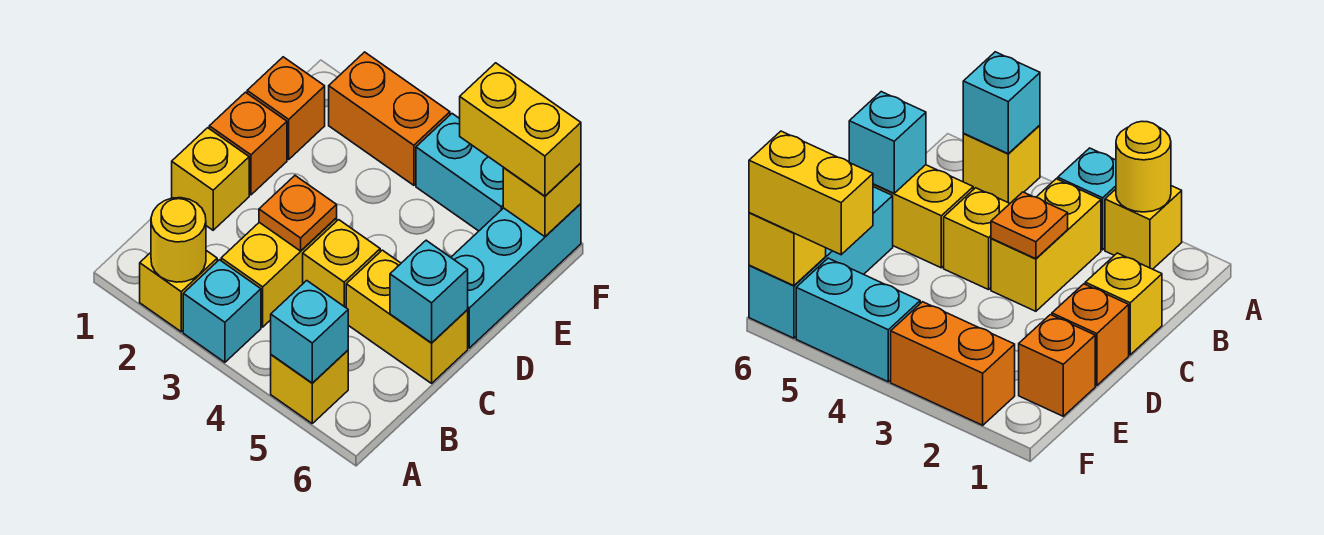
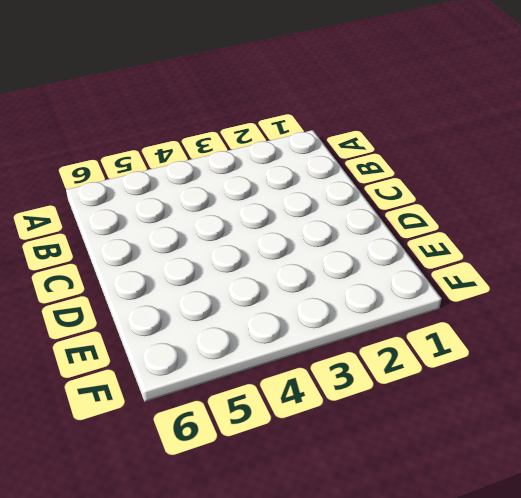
none -> yellow brick A2 level 1
none -> cyan brick A3 level 1
none -> yellow brick A5 level 1

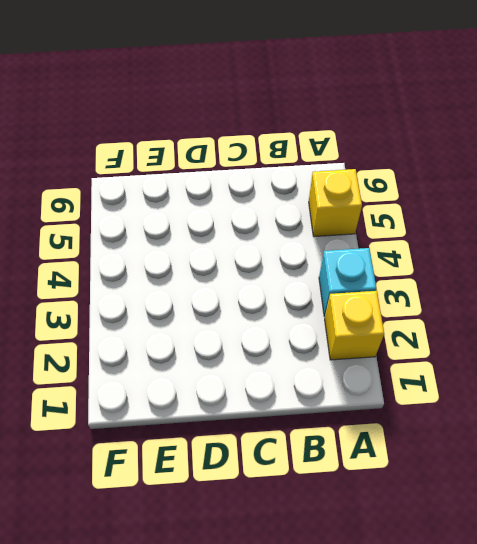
none -> yellow brick B3:C3 level 1
none -> yellow brick C1 level 1
none -> yellow brick C4 level 1

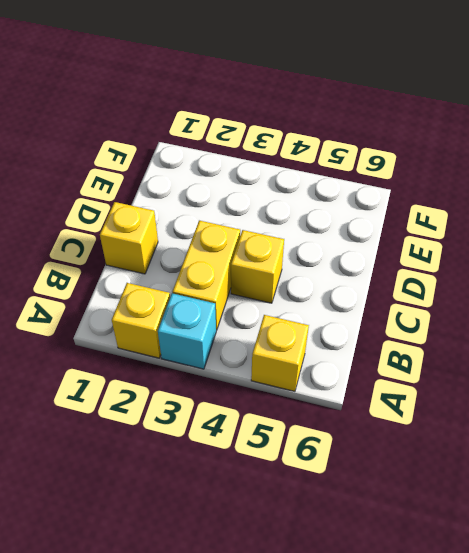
none -> yellow brick C5:C6 level 1
none -> orange brick D1 level 1
none -> cyan brick D6:F6 level 1

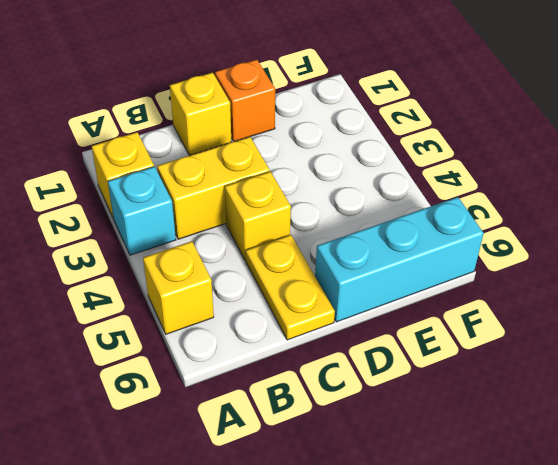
yellow plate C5:C6 level 1 -> yellow brick C5:C6 level 1
none -> orange brick E1 level 1
none -> orange brick F2:F3 level 1
none -> cyan brick F4:F5 level 1

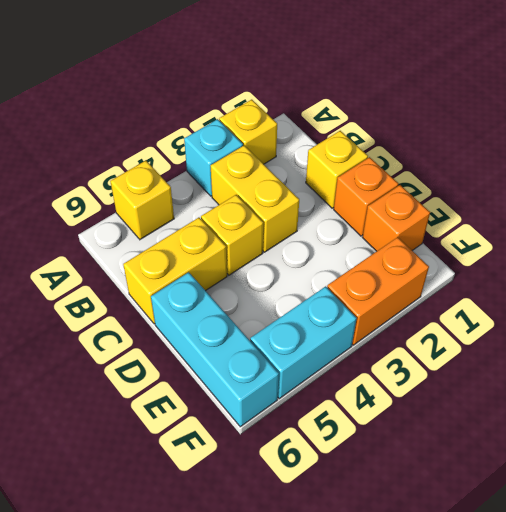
none -> yellow round brick A2 level 2
none -> cyan brick A5 level 2
none -> orange plate C3 level 2

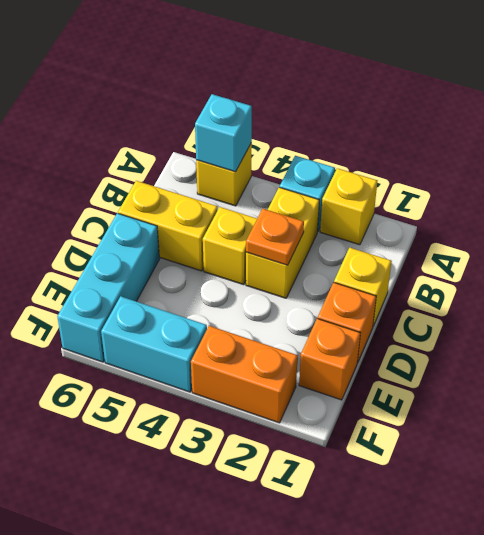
none -> yellow round brick A2 level 2
none -> cyan brick C6 level 2
none -> yellow brick F6 level 2

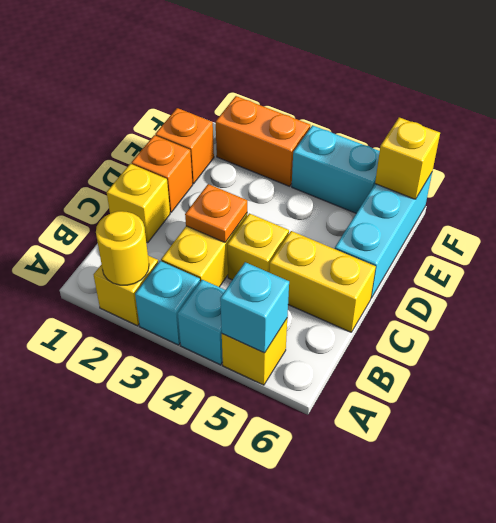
cyan brick A4 level 1 -> cyan brick C6 level 2
none -> yellow brick F5:F6 level 3

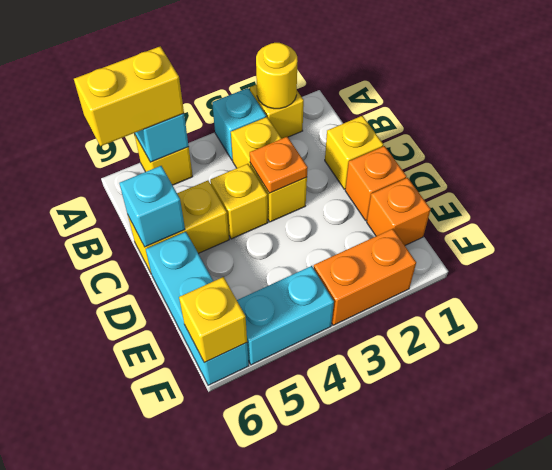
yellow brick A5:A6 level 3 -> yellow brick F5:F6 level 3

